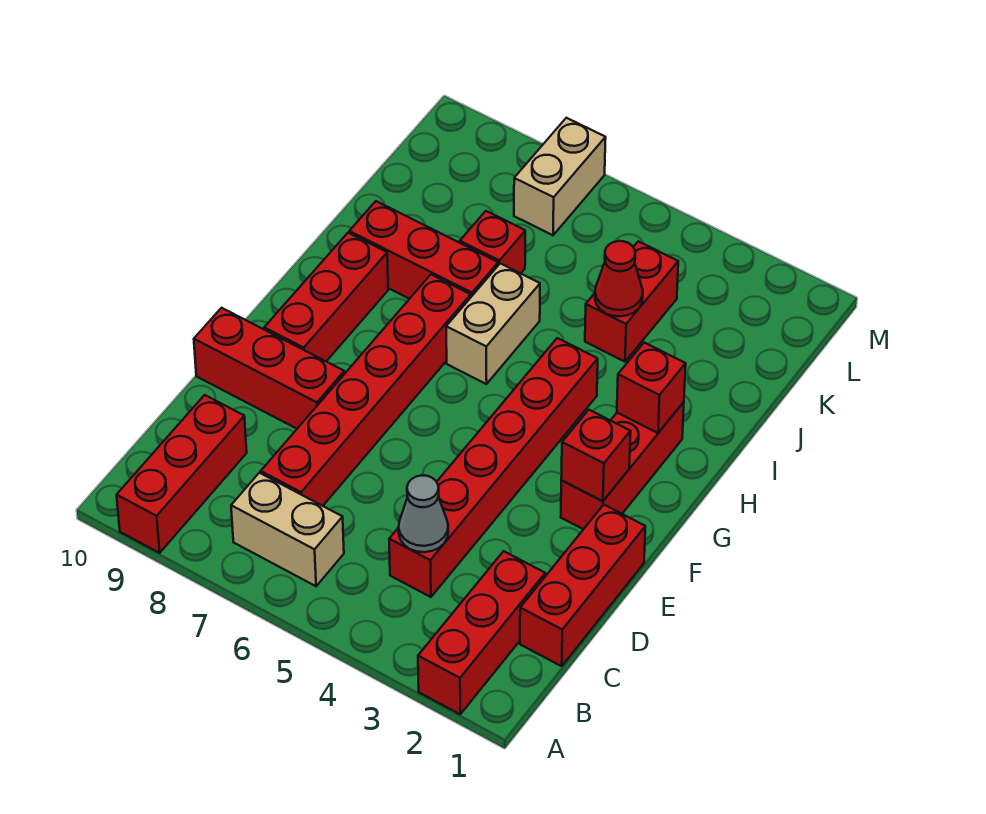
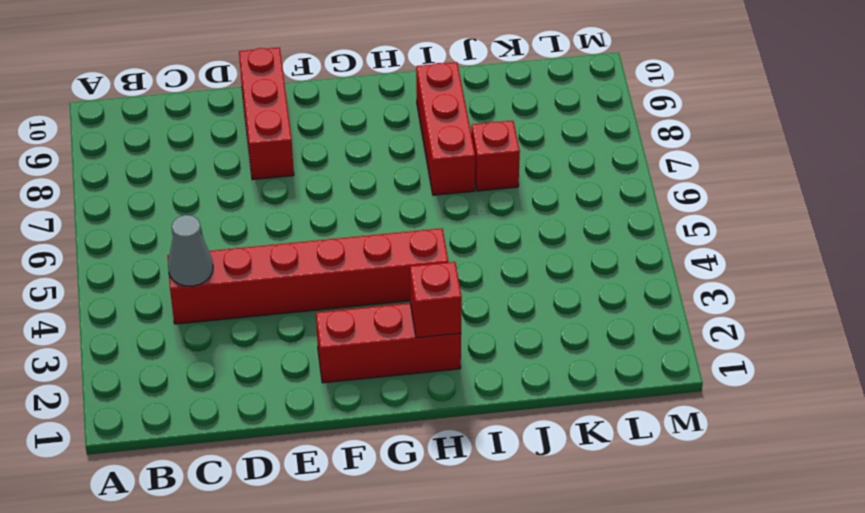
none -> red brick A2:C2 level 1
none -> red brick A9:C9 level 1
none -> tan brick B6:B7 level 1

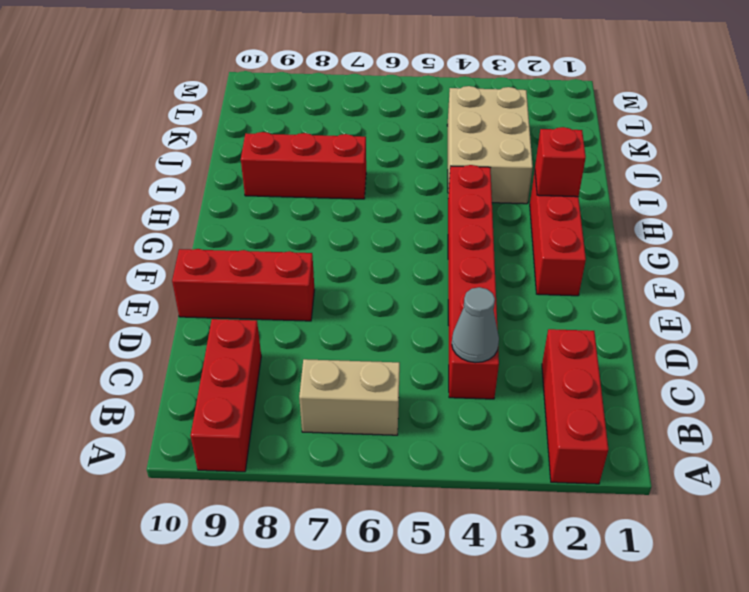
tan brick I3:K4 level 1 -> red brick J4:K4 level 1
none -> red brick C1:E1 level 1
none -> red brick C7:H7 level 1
none -> red brick F9:H9 level 1

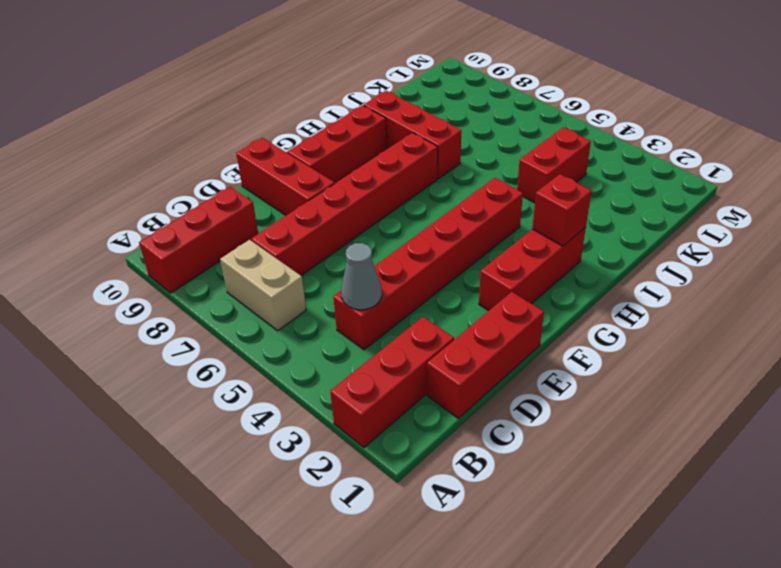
none -> tan brick H6:I6 level 1
none -> red brick J7 level 1
none -> tan brick L7:M7 level 1

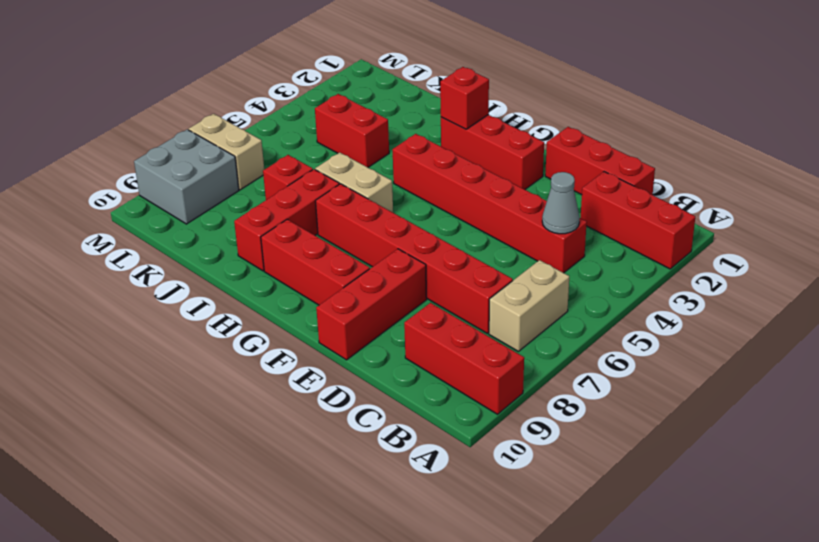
grey brick L8:M9 level 1 -> none
none -> red brick F2 level 2
none -> red cone J4 level 2

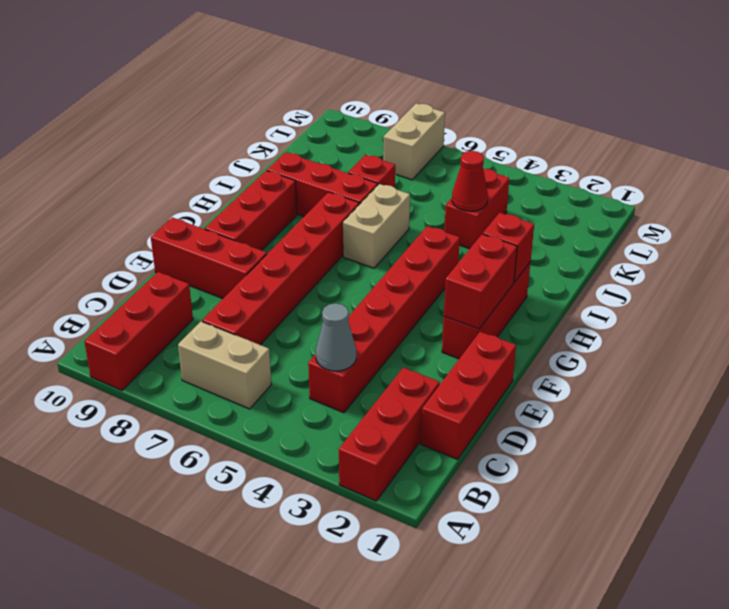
red brick F2:G2 level 2 -> red brick F2 level 2

